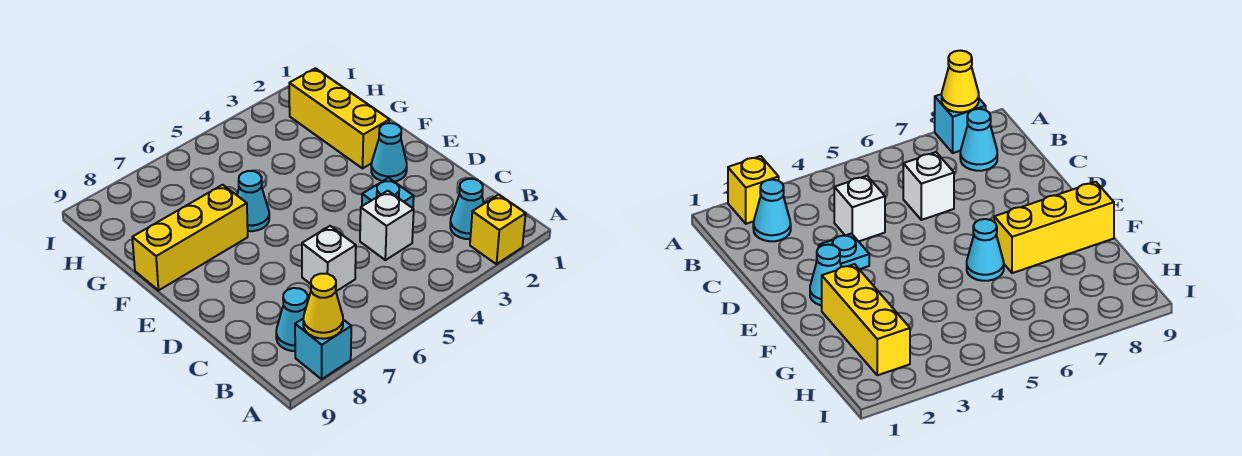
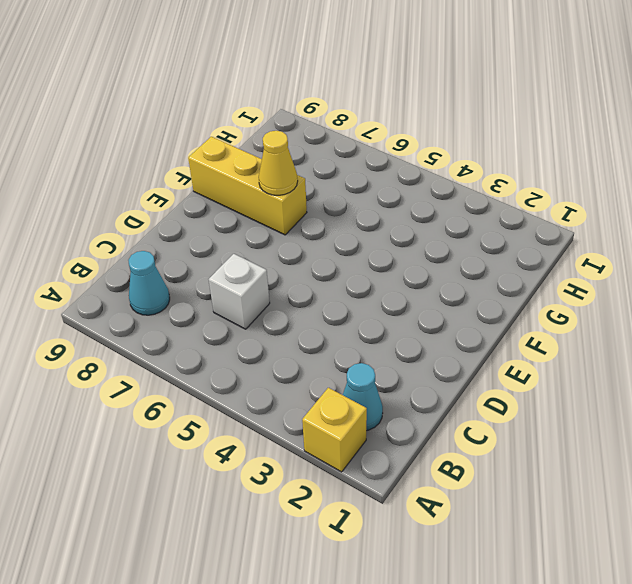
yellow cone F7 level 2 -> yellow cone A8 level 2
none -> cyan brick A8 level 1
none -> white brick C4 level 1
none -> cyan plate D3 level 1

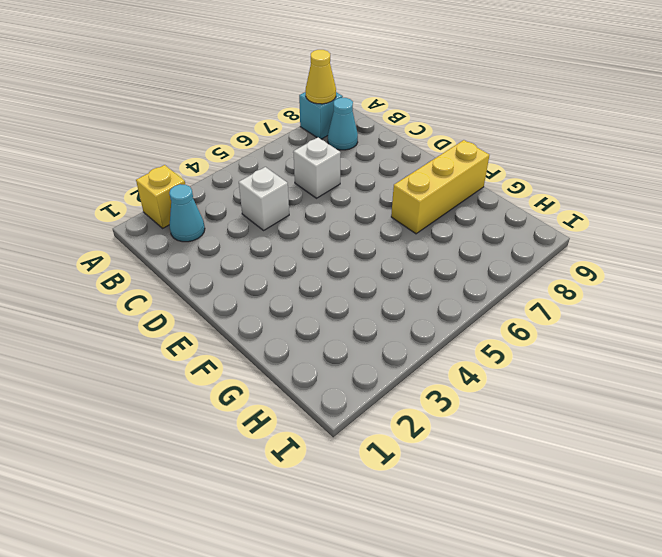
none -> cyan plate D3 level 1
none -> cyan cone E2 level 1
none -> yellow brick F2:H2 level 1

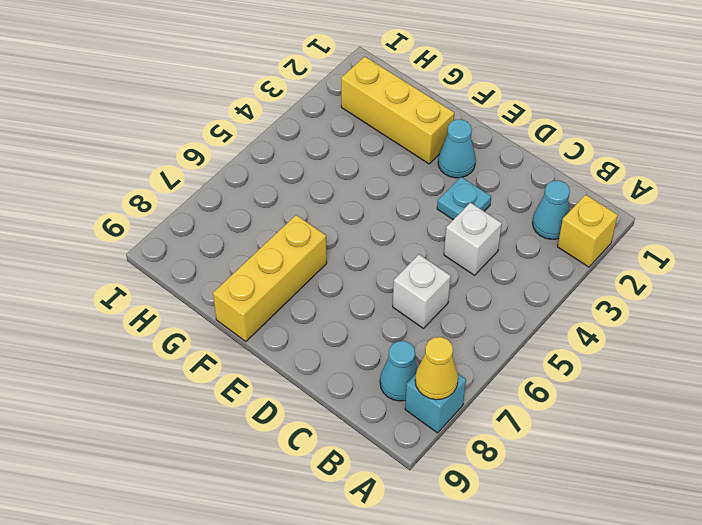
none -> cyan cone F6 level 1

